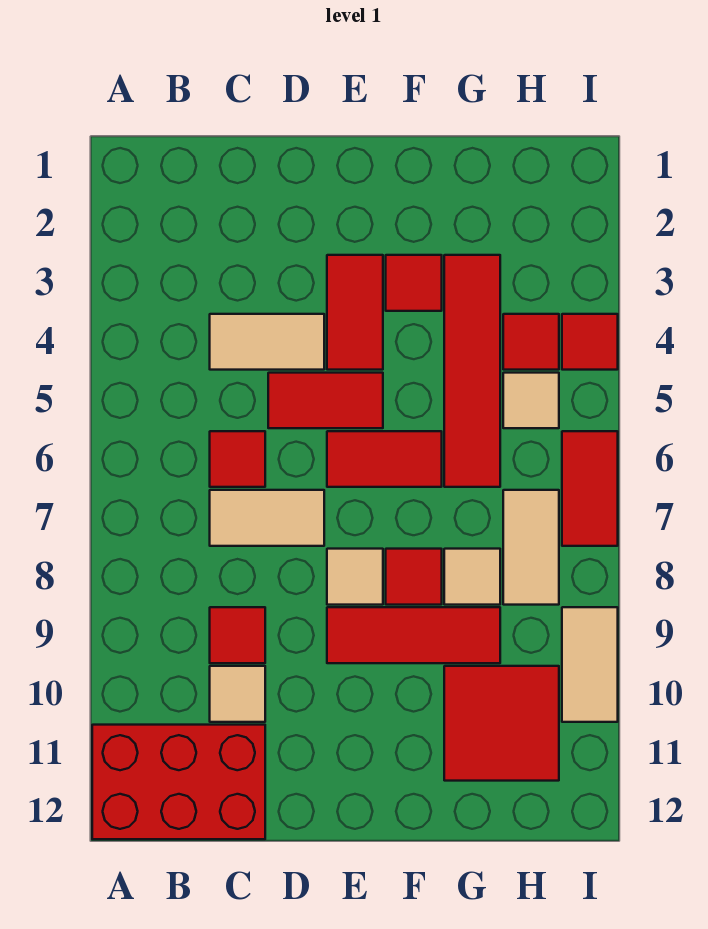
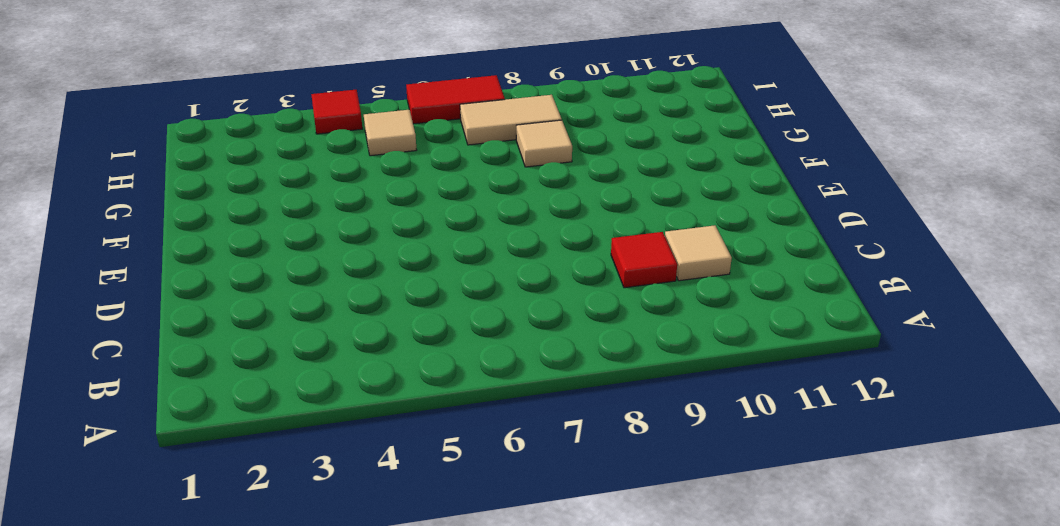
none -> red brick A11:C12 level 1
none -> tan tile C4:D4 level 1
none -> red tile C6 level 1

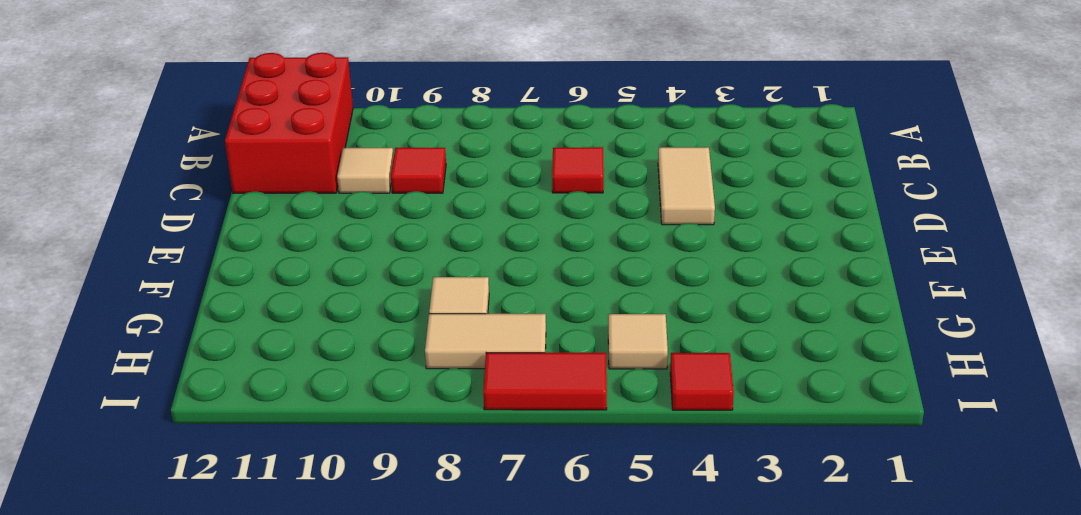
none -> tan tile C7:D7 level 1
none -> red tile D5:E5 level 1
none -> red tile E3:E4 level 1

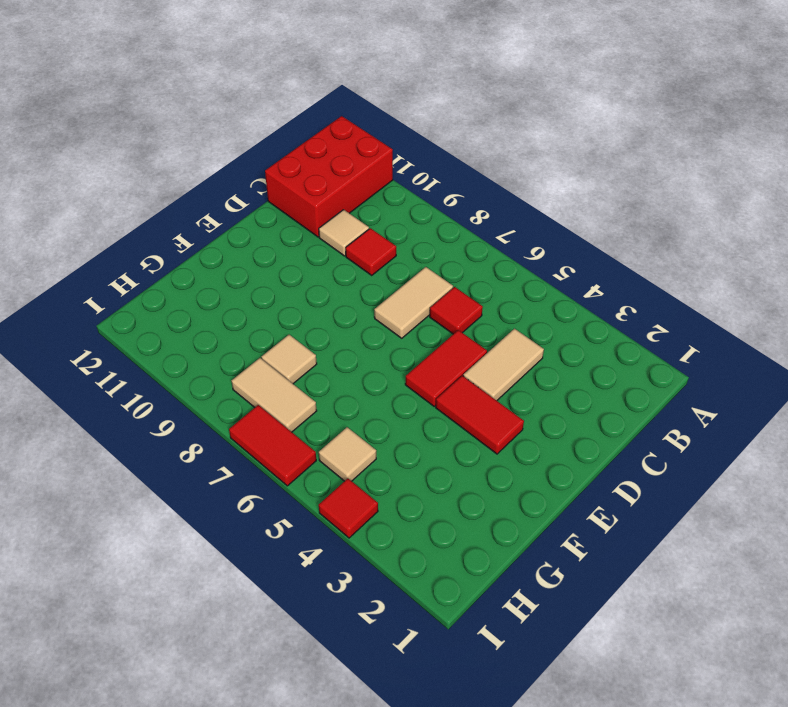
none -> red tile E6:F6 level 1
none -> tan tile E8 level 1
none -> red tile E9:G9 level 1

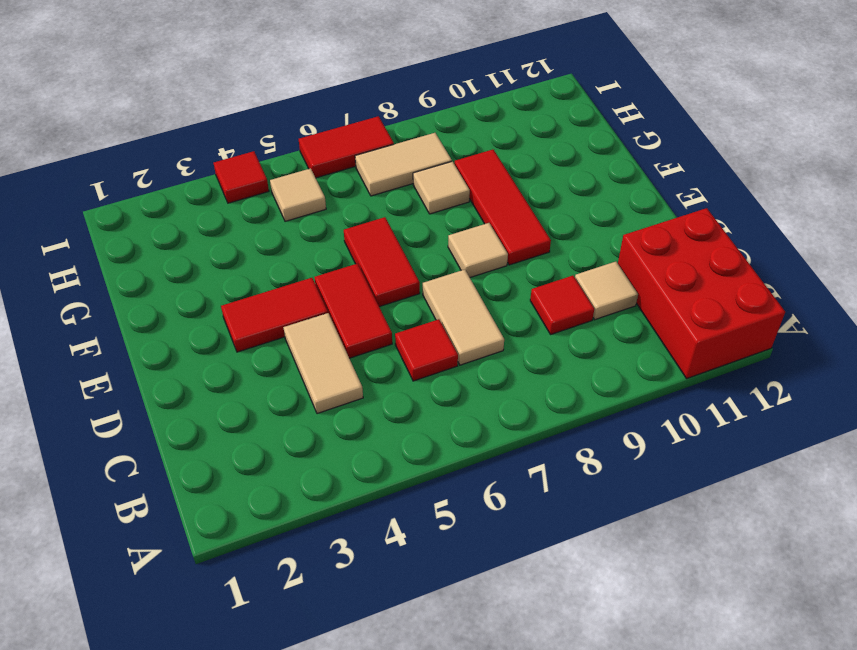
none -> red tile F3 level 1
none -> red tile F8 level 1
none -> red tile G3:G6 level 1

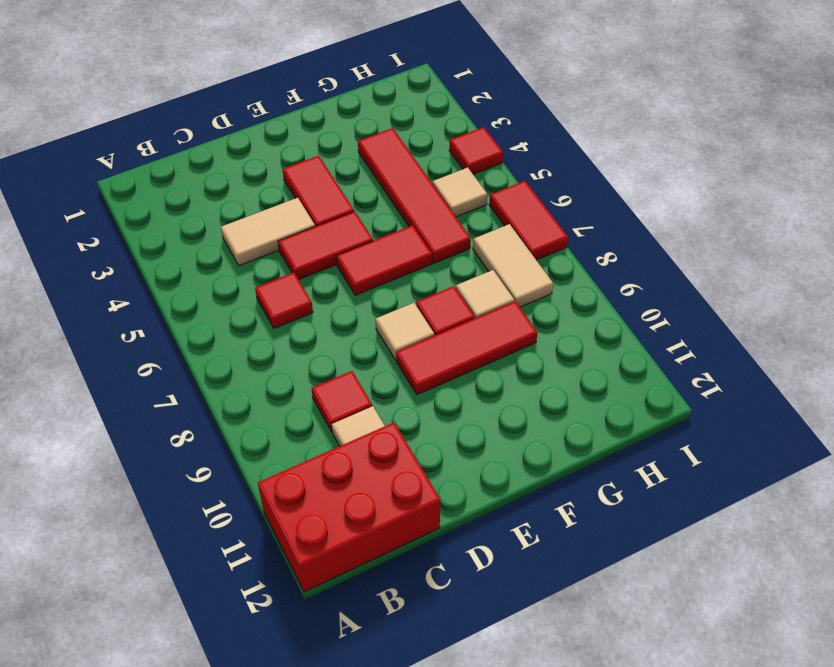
none -> tan tile C7:D7 level 1
none -> red tile F3 level 1
none -> red tile G10:H11 level 1

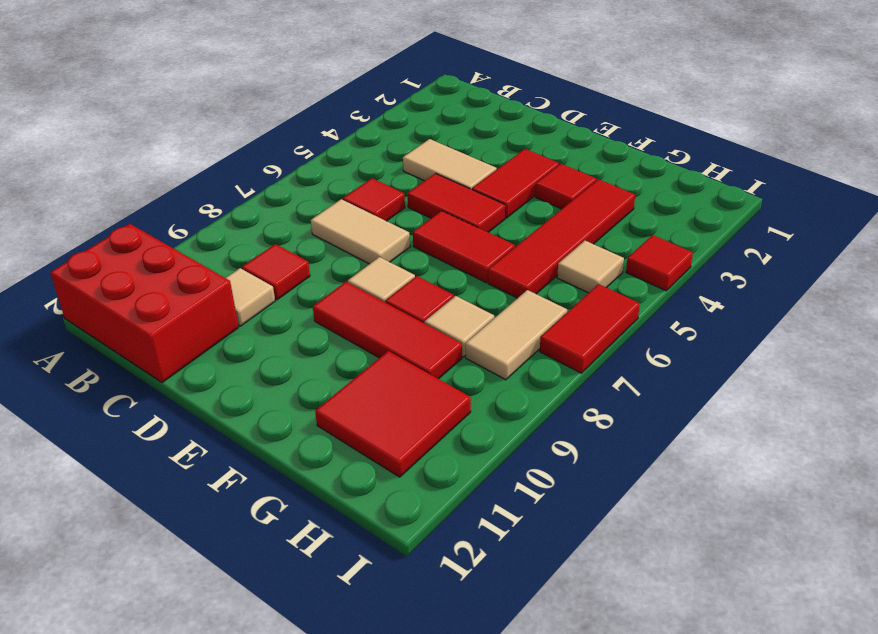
none -> red tile H4 level 1
none -> tan tile I9:I10 level 1

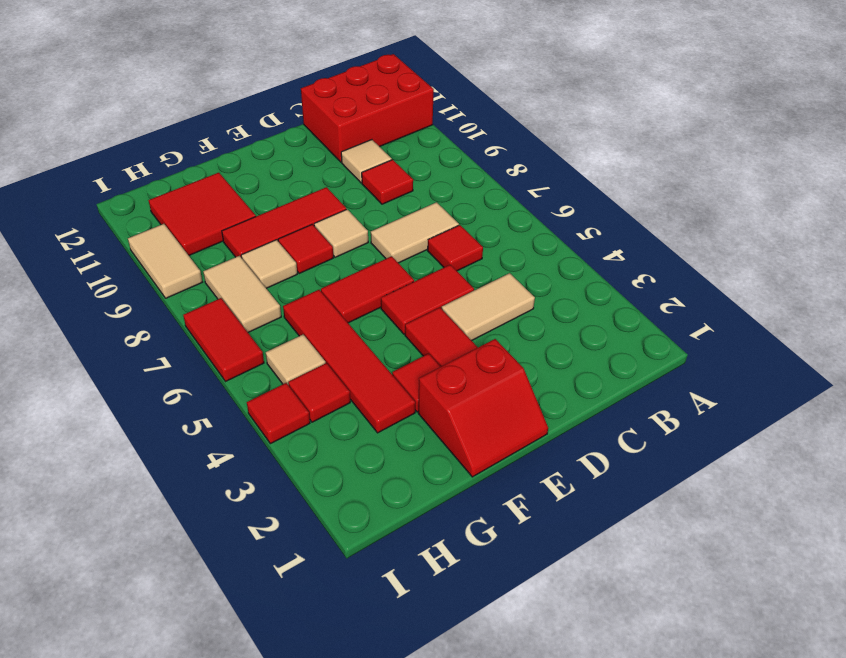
red slope E1:F2 level 1 top 2 -> none

